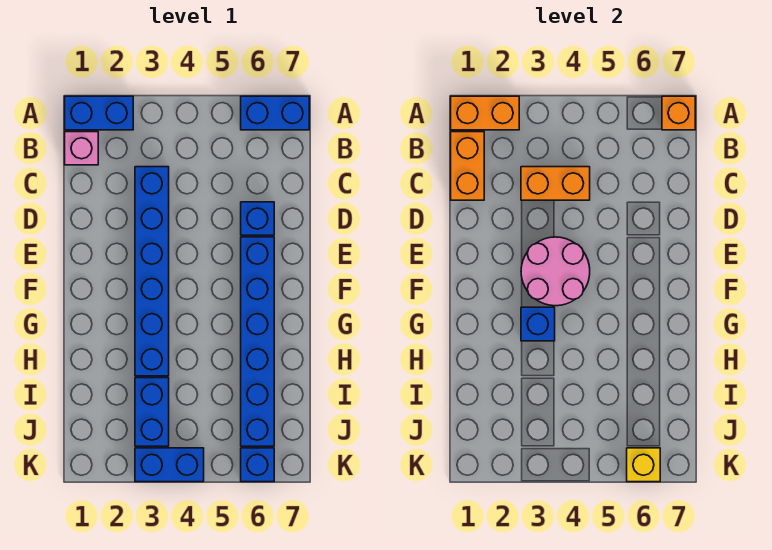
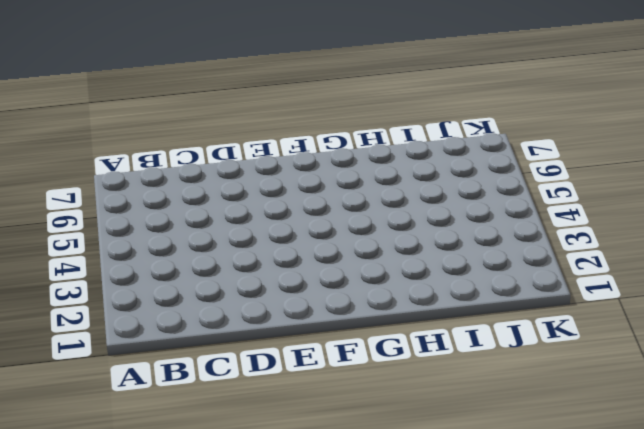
none -> blue brick A1:A2 level 1
none -> blue brick A6:A7 level 1
none -> pink brick B1 level 1

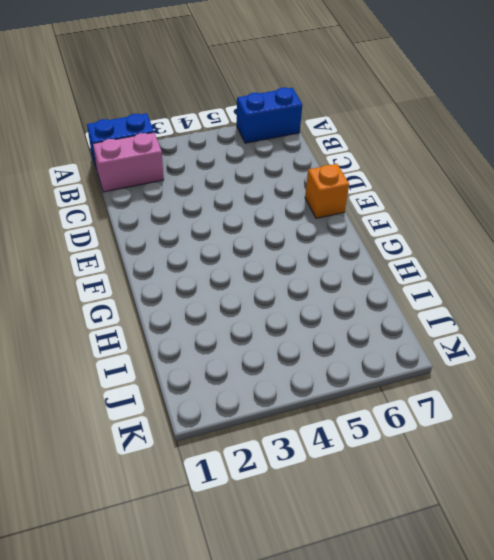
pink brick B1:B2 level 1 -> pink brick B1 level 1
orange brick E7 level 1 -> orange brick A7 level 2
none -> blue brick C3:H3 level 1
none -> blue brick D6 level 1
none -> blue brick E6:J6 level 1

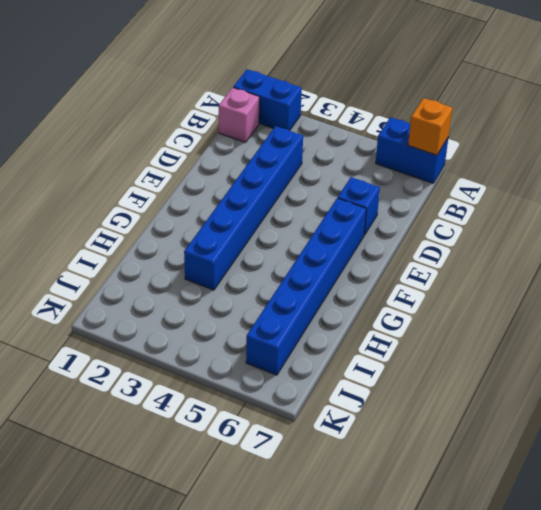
none -> blue brick I3:J3 level 1
none -> blue brick K3:K4 level 1
none -> blue brick K6 level 1

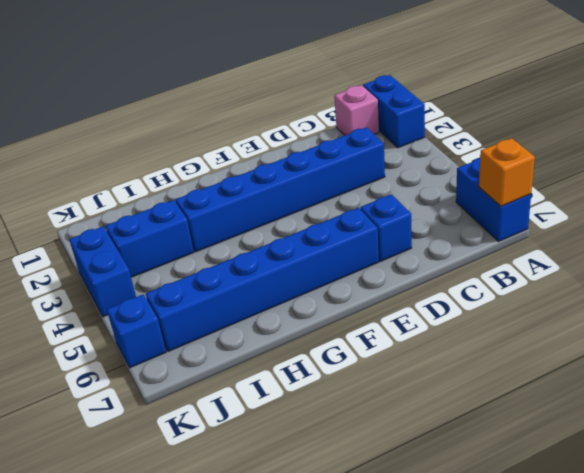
none -> orange brick A1:A2 level 2
none -> orange brick B1:C1 level 2
none -> orange brick C3:C4 level 2

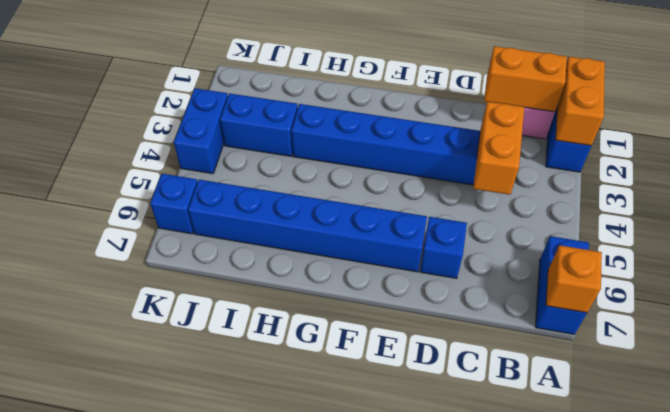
none -> pink round brick E3:F4 level 2
none -> blue brick G3 level 2
none -> yellow brick K6 level 2

